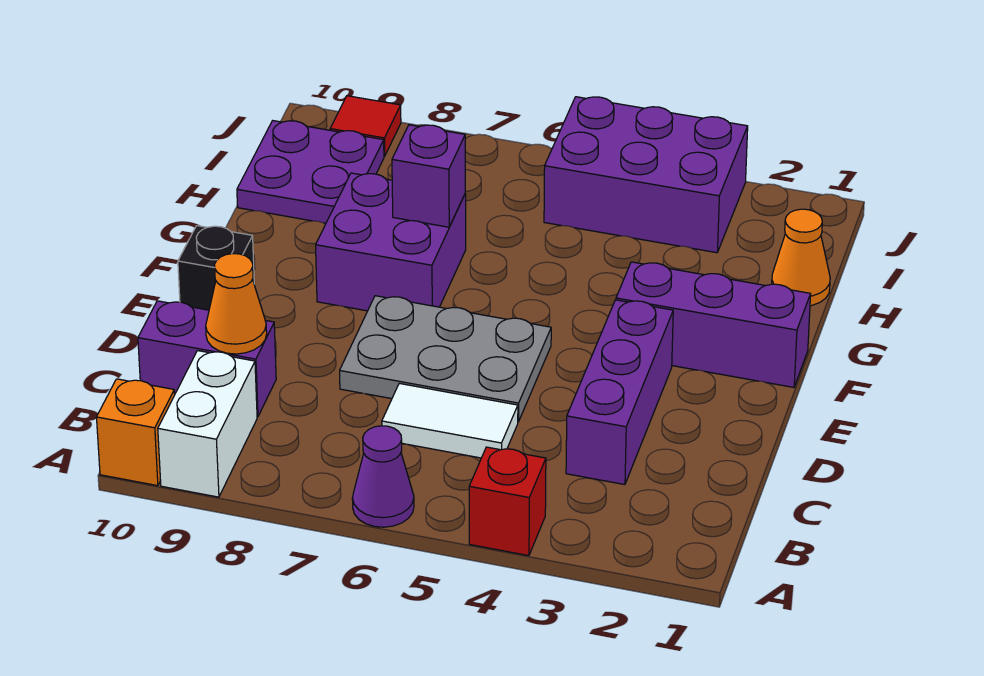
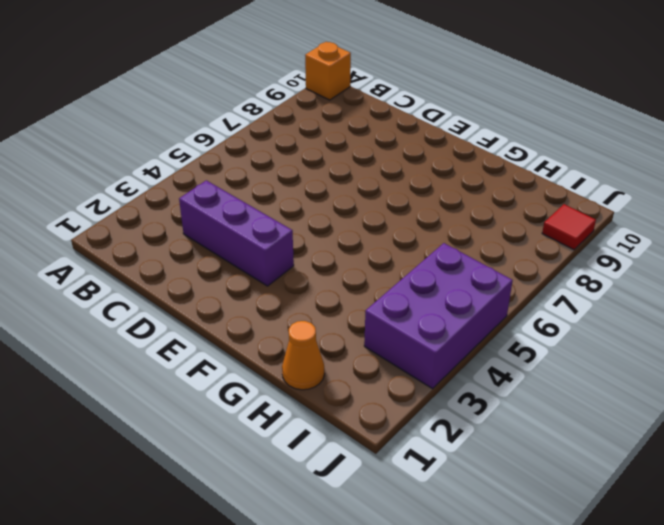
none -> red brick A4 level 1
none -> purple cone A6 level 1
none -> white brick A9:B9 level 1

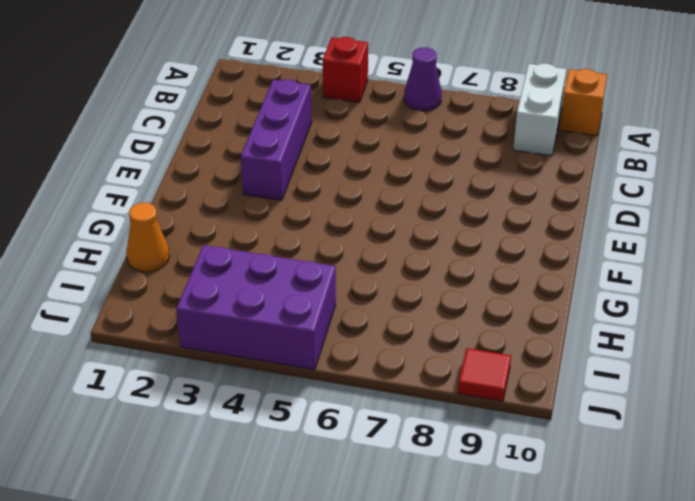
none -> white tile C5:C6 level 1
none -> purple brick C9:C10 level 1
none -> grey plate D5:E7 level 1

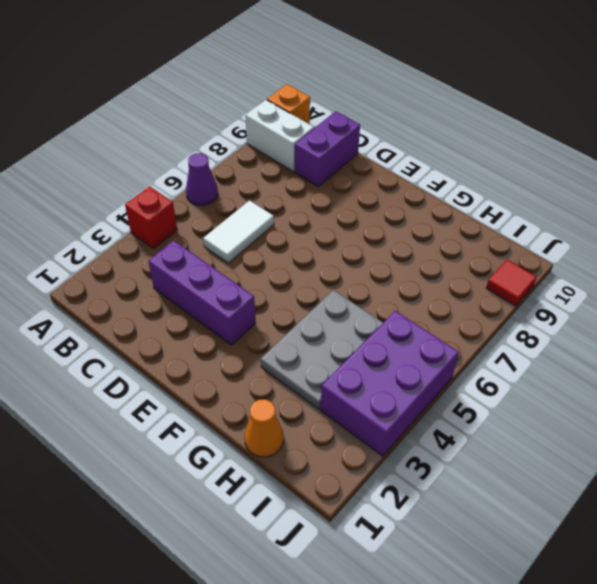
grey plate G3:H5 level 1 -> grey plate D5:E7 level 1
none -> black brick E10 level 1
none -> purple brick F1:F3 level 1
none -> purple brick F7:G8 level 1

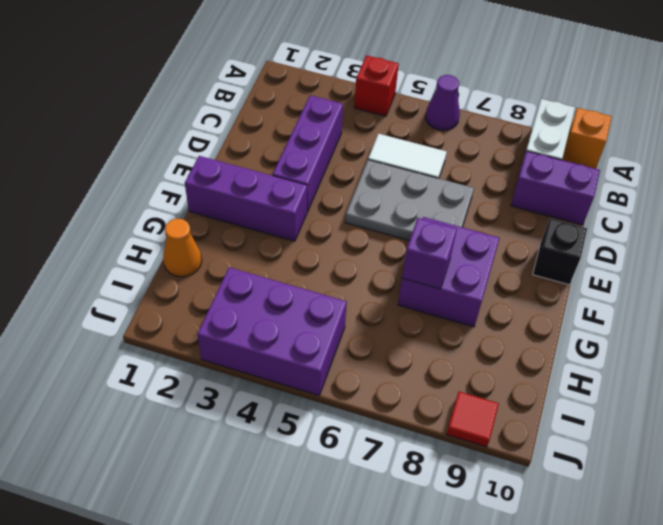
none -> purple plate H9:I10 level 1
none -> orange cone C9 level 2

